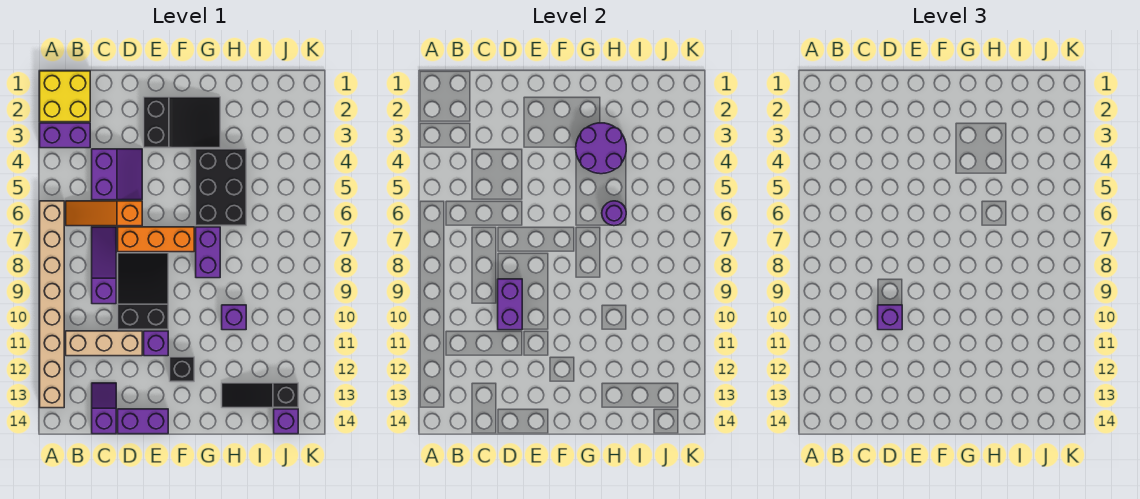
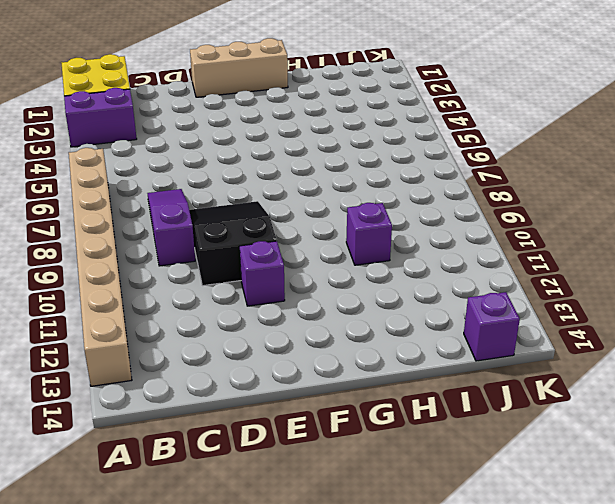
tan brick E1:G1 level 1 -> tan brick B11:D11 level 1
none -> orange slope B6:D6 level 1 top D
none -> purple slope C4:D5 level 1 top C
none -> purple slope C13:C14 level 1 top 14

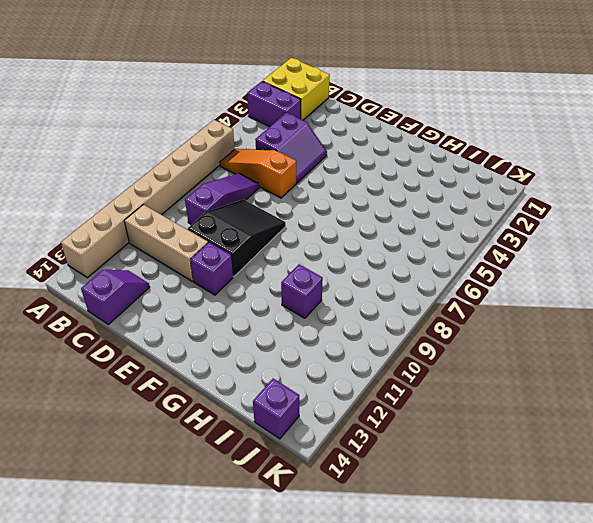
none -> orange brick D7:F7 level 1
none -> purple brick D14:E14 level 1
none -> black slope E2:G3 level 1 top E

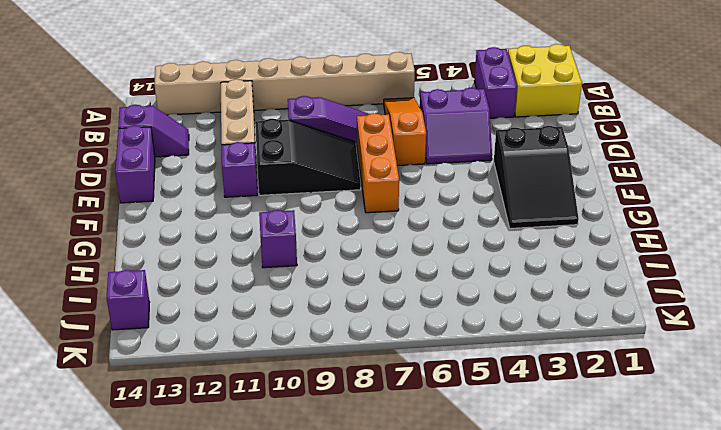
none -> black brick F12 level 1
none -> black brick G4:H6 level 1
none -> purple brick G7:G8 level 1

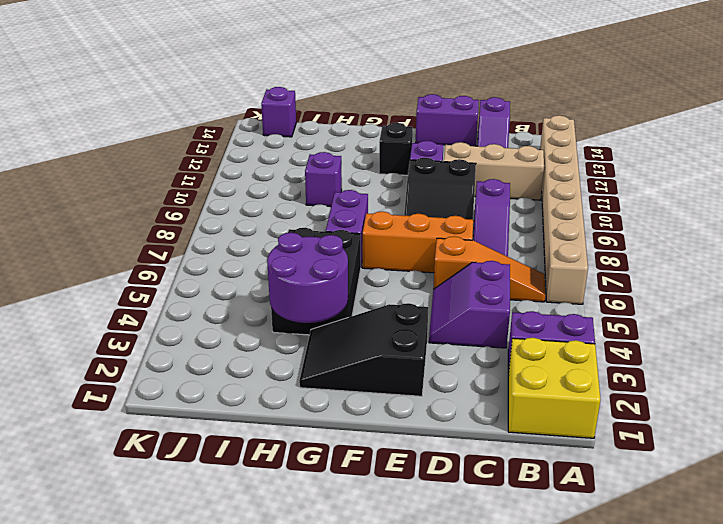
none -> black slope H13:J13 level 1 top J
none -> purple brick D9:D10 level 2
none -> purple round brick H6 level 2

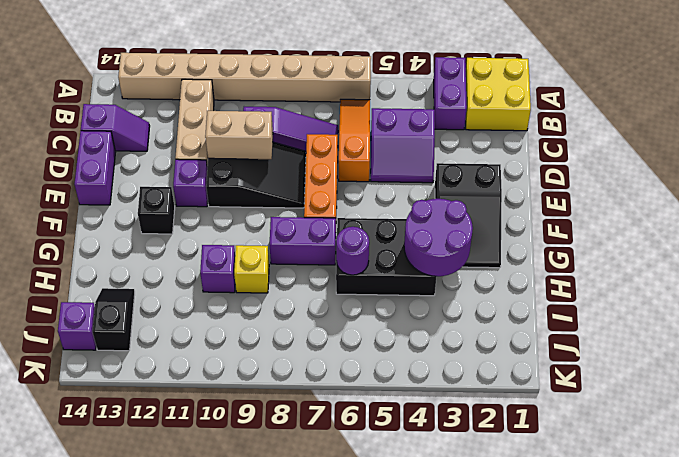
tan brick D9:D10 level 2 -> purple brick D9:D10 level 2
yellow brick H9 level 1 -> none
black slope I13:J13 level 1 top J -> black slope H13:J13 level 1 top J
none -> purple brick D10 level 3

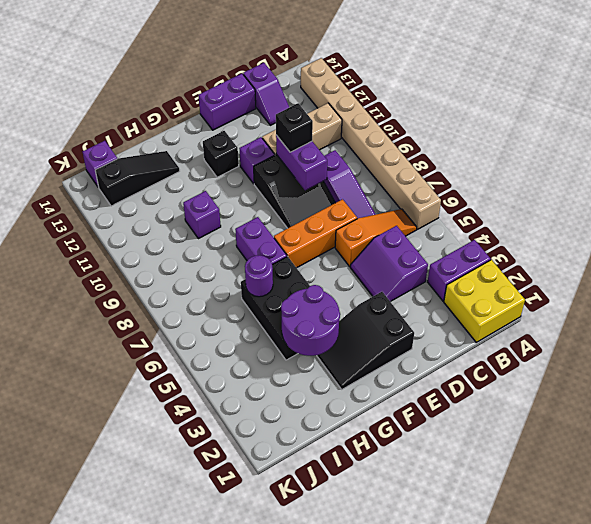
black brick D10 level 3 -> purple brick D10 level 3

